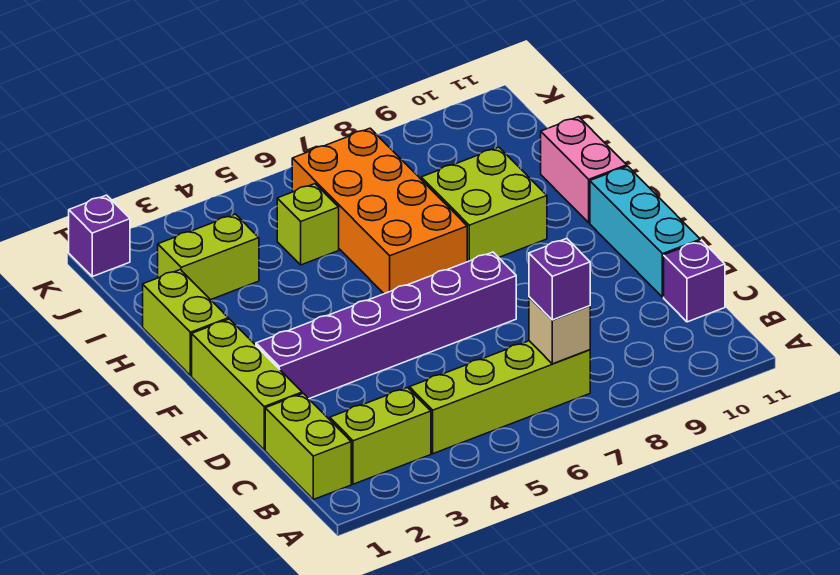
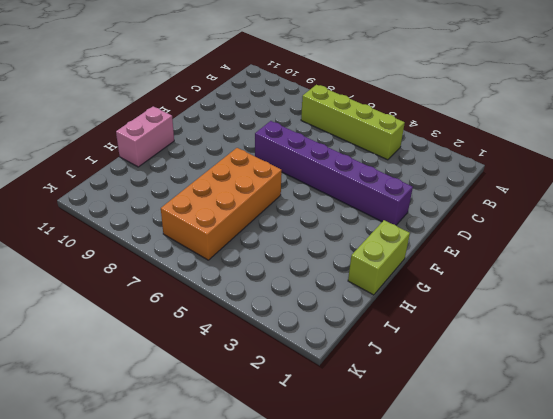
none -> lime brick B1:C1 level 1
none -> lime brick B2:B3 level 1
none -> purple brick C11 level 1

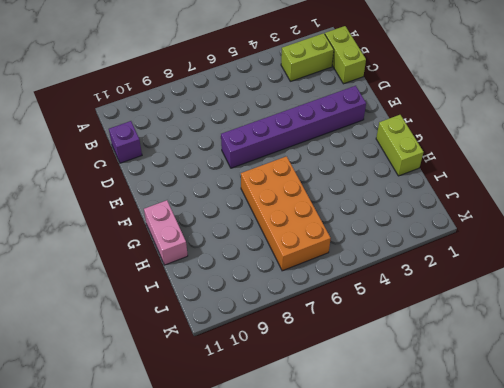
none -> lime brick B4:B7 level 1
none -> lime brick D1:F1 level 1
none -> cyan brick D11:F11 level 1

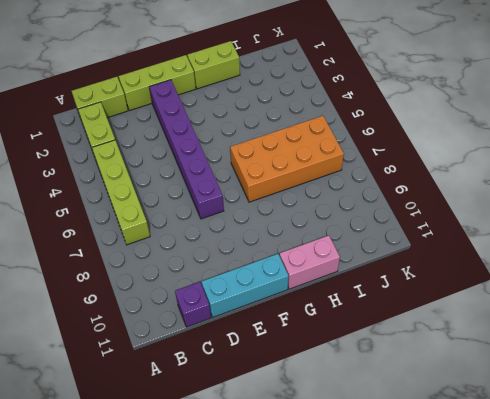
none -> lime brick G8:H9 level 1
none -> lime brick I2:I3 level 1
none -> lime brick I5 level 1

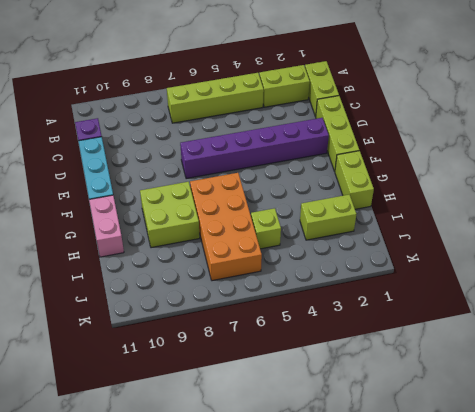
none -> purple brick K1 level 1
none -> tan brick B7 level 2
none -> purple brick B7 level 3

